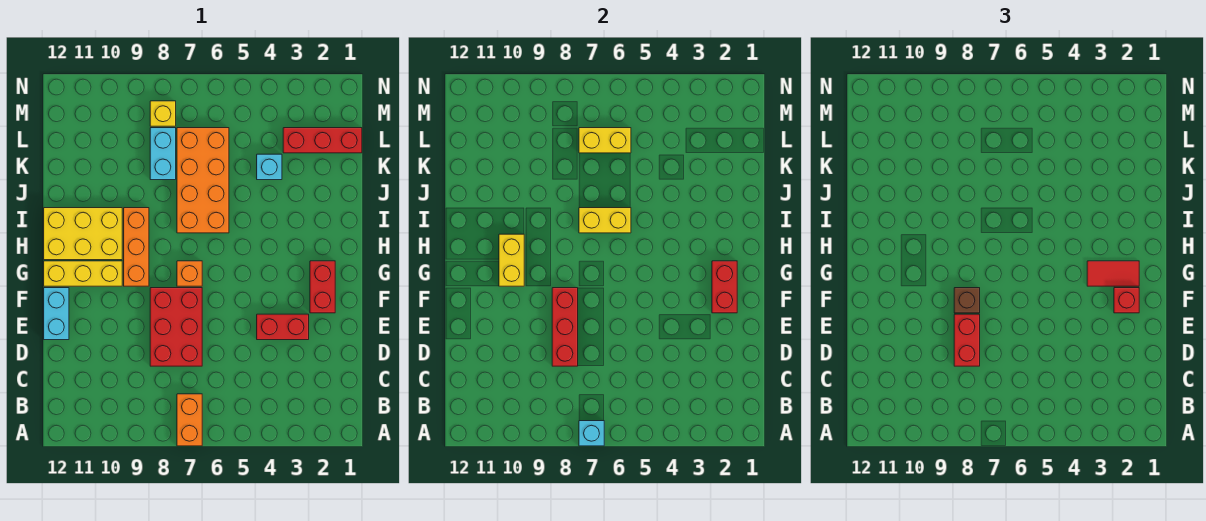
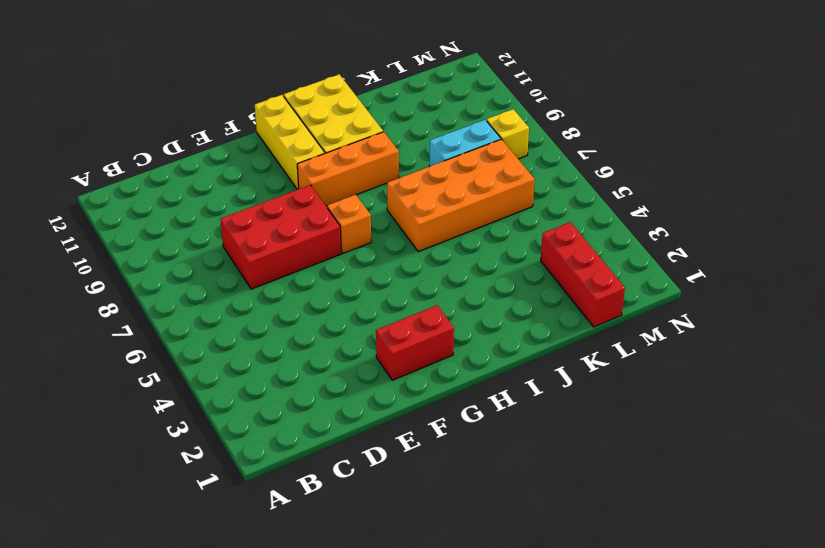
none -> orange brick A7:B7 level 1
none -> red brick E3:E4 level 1
none -> cyan brick E12:F12 level 1

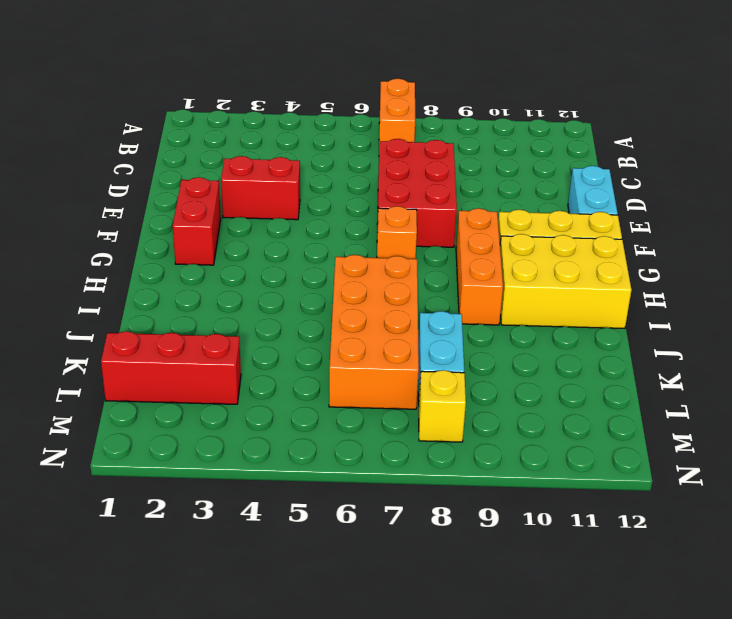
none -> cyan brick K4 level 1
none -> cyan brick A7 level 2
none -> red brick D8:F8 level 2

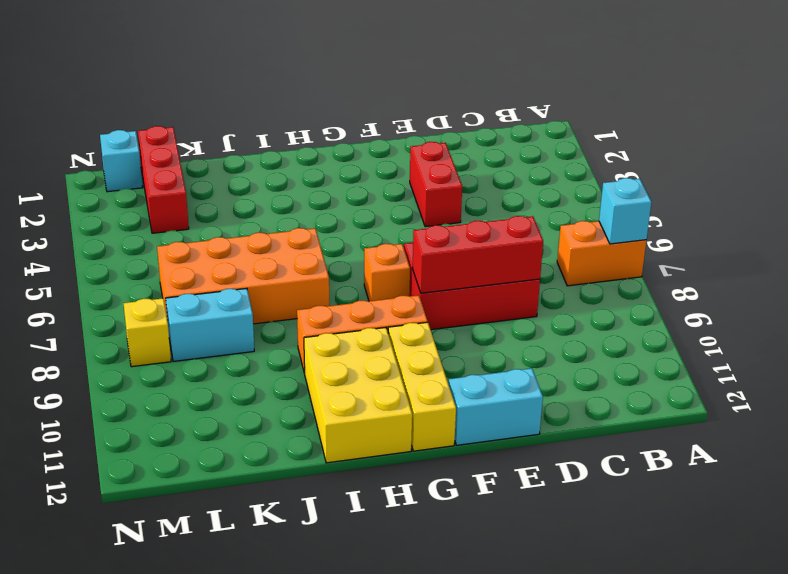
cyan brick M1 level 1 -> cyan brick K4 level 1
none -> red brick F2:G2 level 1
none -> red brick F2:G2 level 2
none -> yellow brick G10:H10 level 2

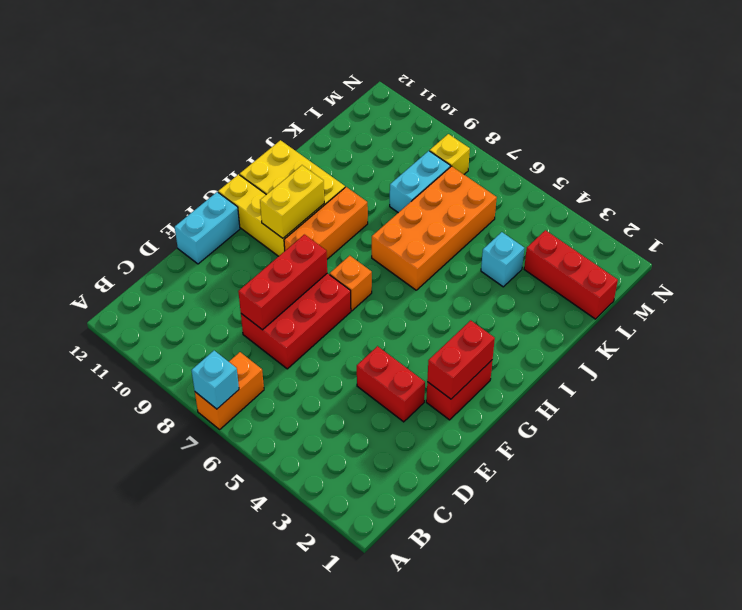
none -> yellow brick I6:I7 level 2
none -> yellow brick L6:L7 level 2
none -> red brick D8:E8 level 3

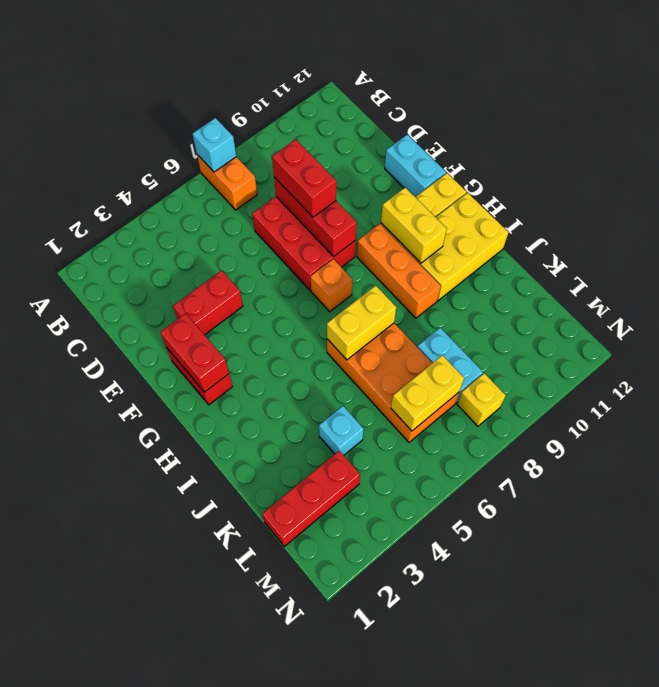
none -> red brick F2 level 3
none -> brown brick F8 level 3
none -> red tile G2:G3 level 3

